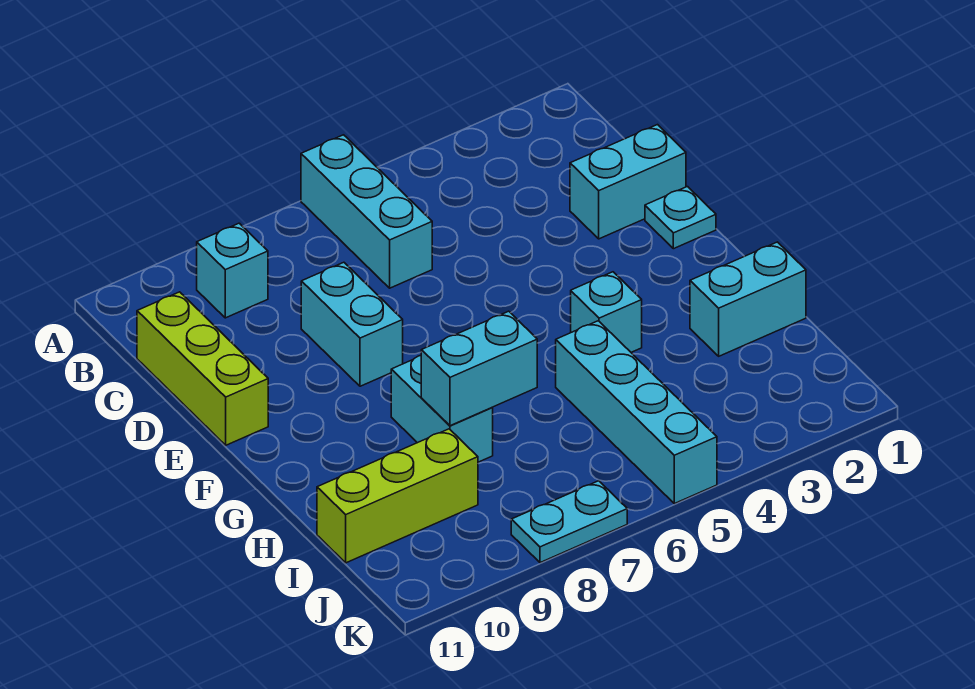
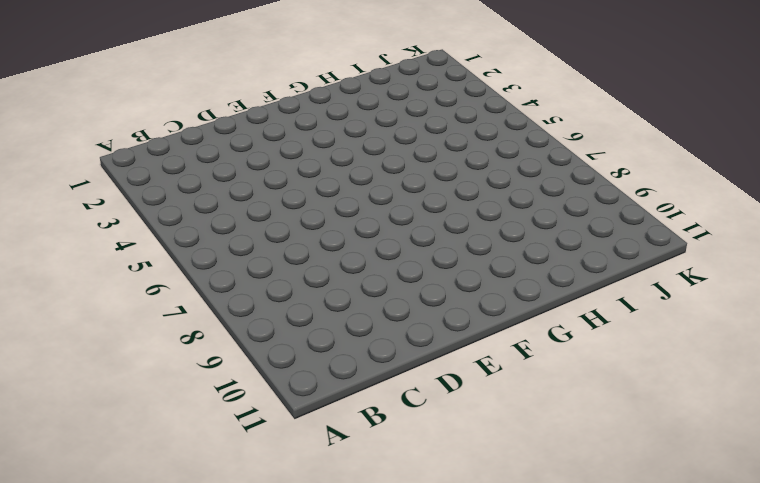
none -> cyan brick A6:C6 level 1
none -> cyan brick B9 level 1
none -> lime brick C11:E11 level 1

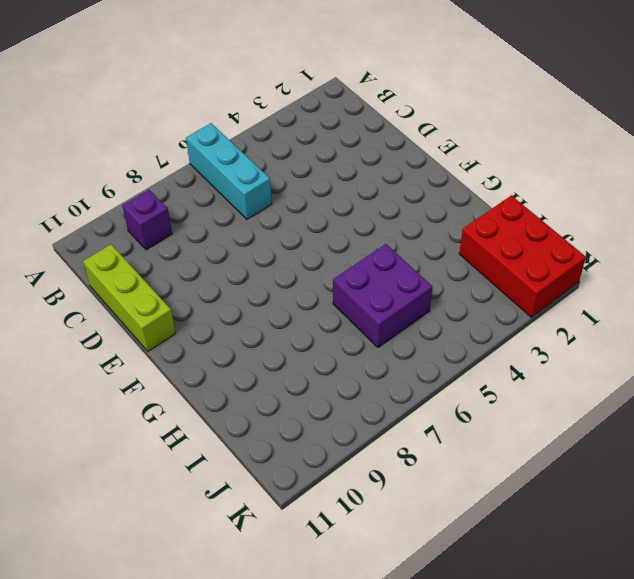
purple brick B9 level 1 -> cyan brick B9 level 1
purple brick H5:I6 level 1 -> cyan brick H5:K5 level 1
red brick I1:K2 level 1 -> none
none -> cyan brick D1:D2 level 1
none -> cyan brick D8:E8 level 1
none -> cyan plate E1 level 1

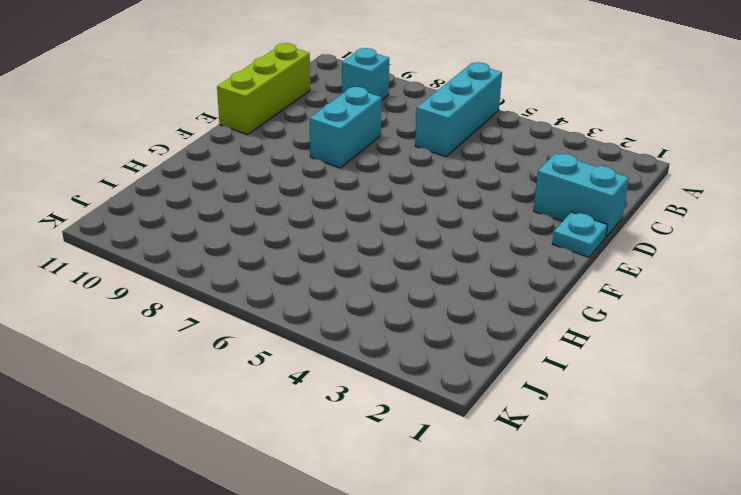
none -> cyan brick G4 level 1
none -> cyan brick G8:H8 level 1
none -> cyan brick H1:H2 level 1

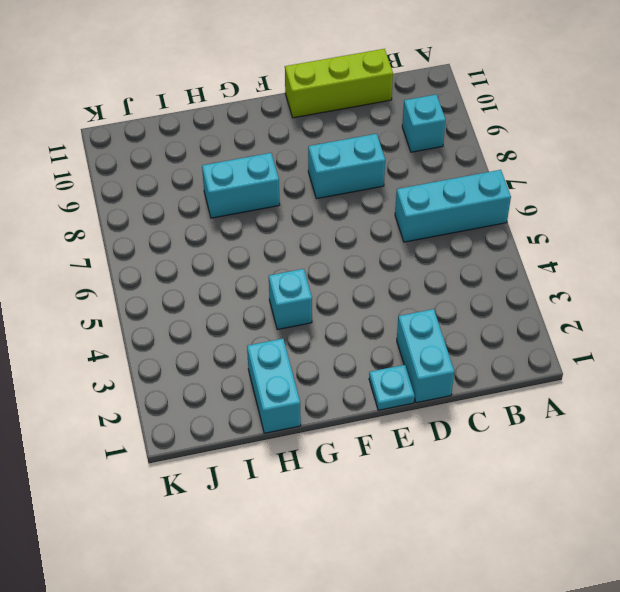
none -> cyan brick H5:K5 level 1
none -> lime brick I9:I11 level 1
none -> cyan plate K7:K8 level 1

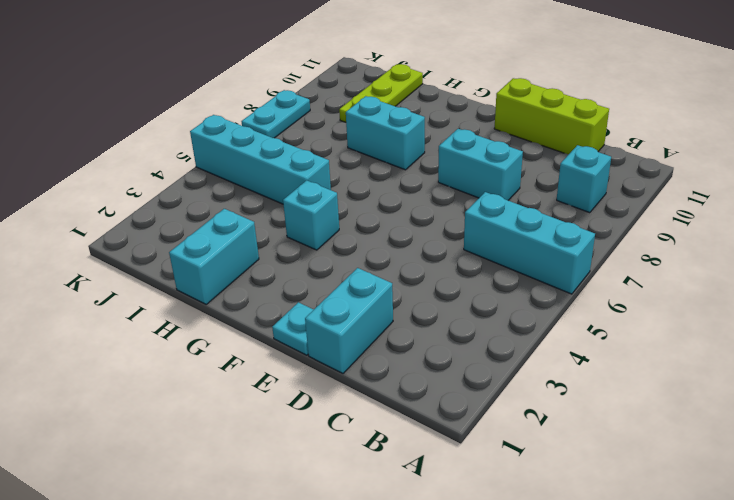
lime plate I9:I11 level 1 -> lime brick I9:I11 level 1
none -> cyan brick H7:H8 level 2

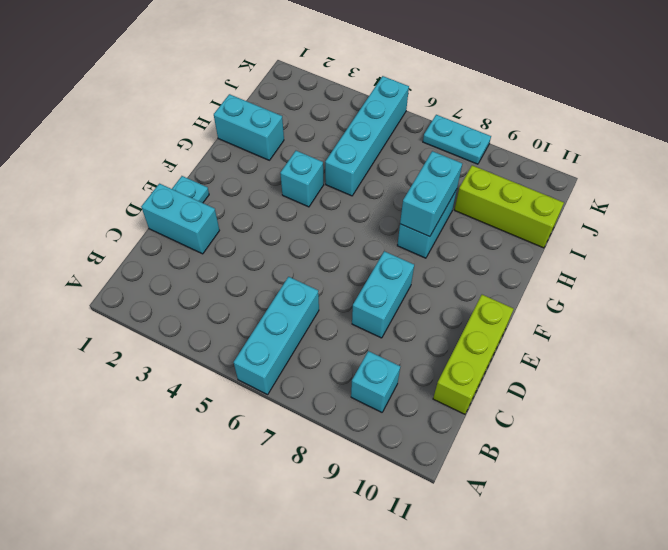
cyan brick G8:H8 level 2 -> cyan brick H7:H8 level 2

